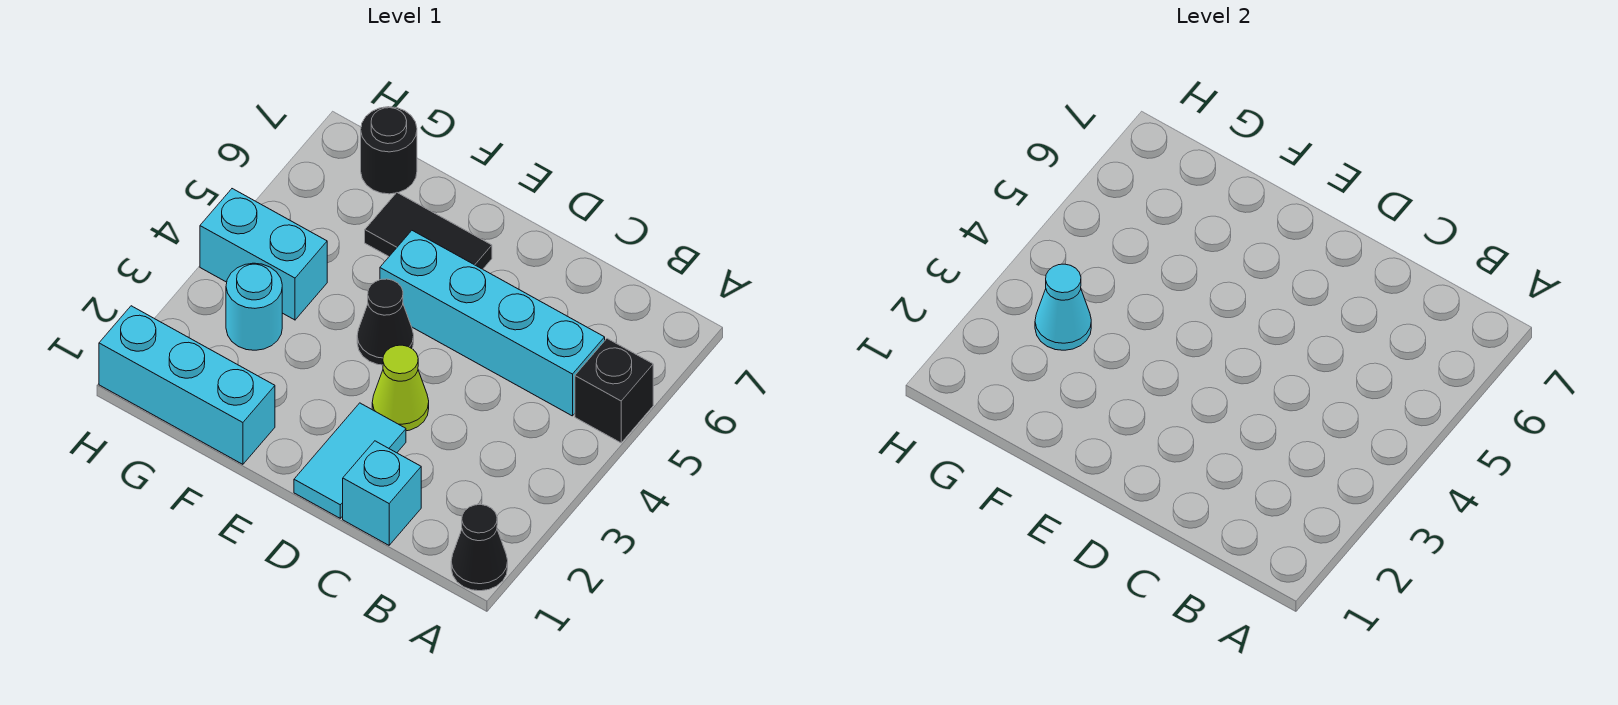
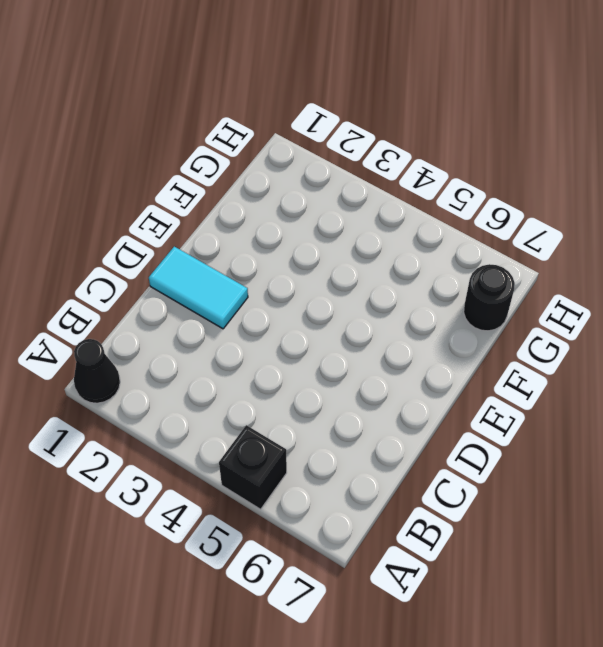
none -> cyan brick B5:E5 level 1
none -> cyan brick C1 level 1
none -> lime cone D3 level 1

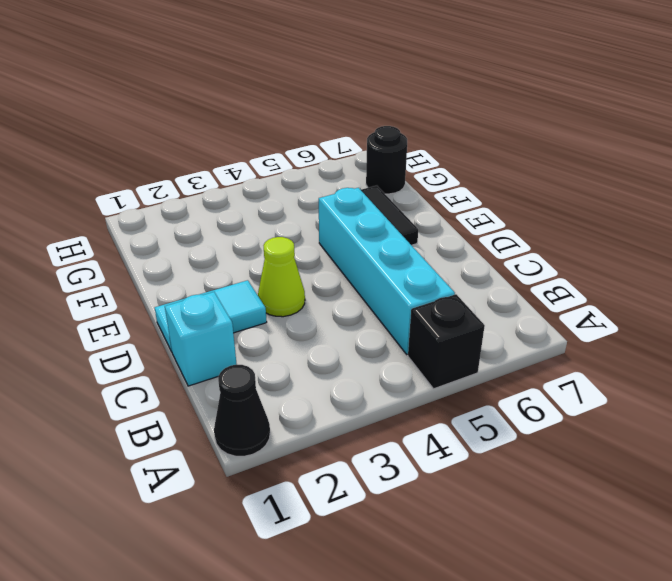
none -> black cone E4 level 1
none -> cyan brick F1:H1 level 1
none -> cyan round brick G3 level 1

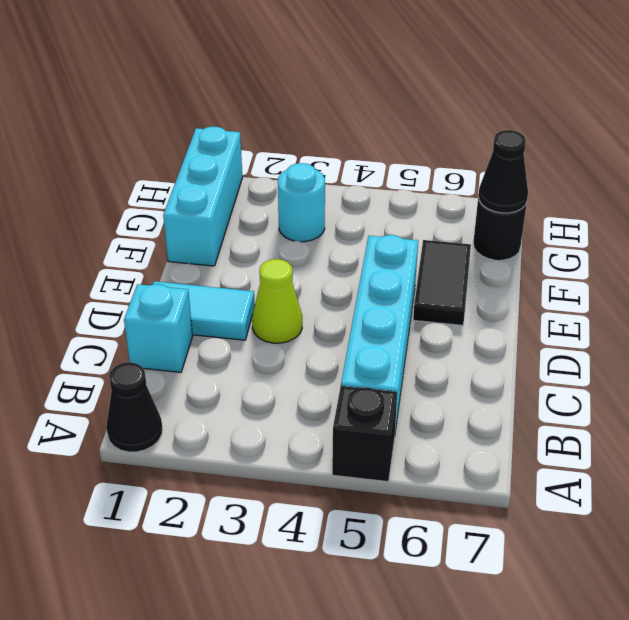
black cone G7 level 2 -> black cone E4 level 1
none -> cyan brick G4:H4 level 1
none -> cyan cone G3 level 2

